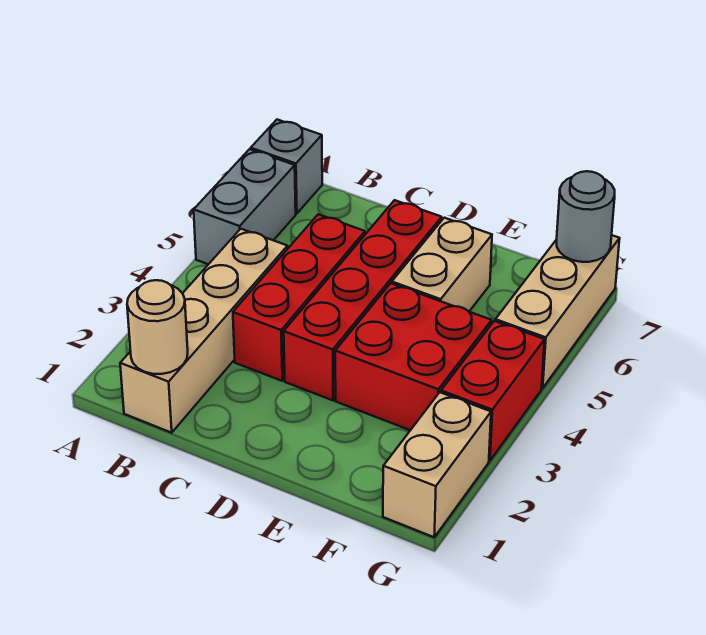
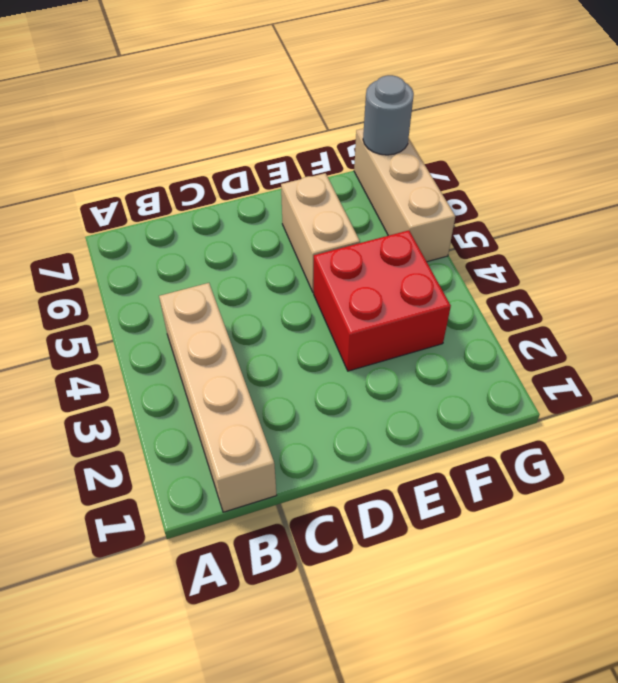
none -> grey brick A5:A6 level 1
none -> grey brick A7 level 1
none -> red brick C3:C5 level 1

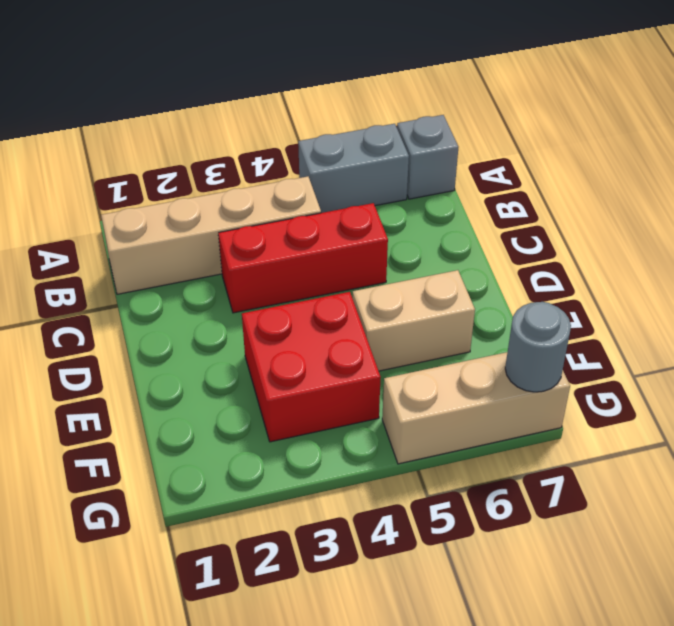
none -> red brick D3:D6 level 1
none -> tan brick G1:G2 level 1
none -> red brick G3:G4 level 1

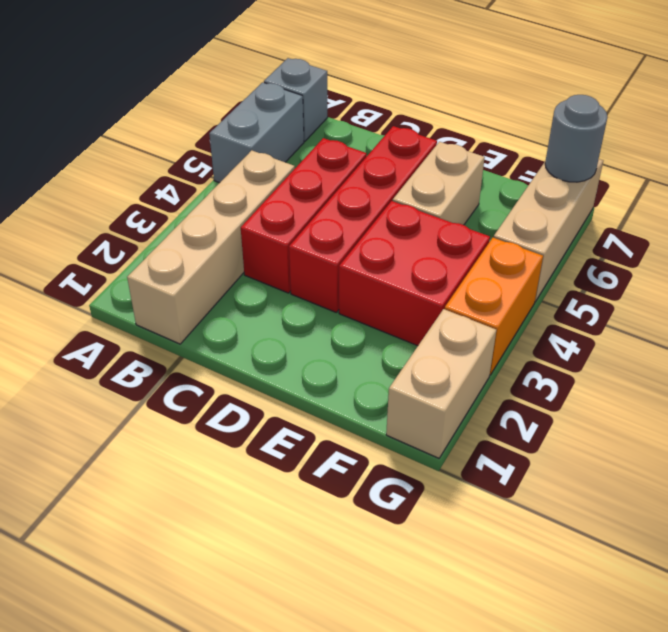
orange brick G3:G4 level 1 -> red brick G3:G4 level 1
none -> tan round brick B1 level 2

